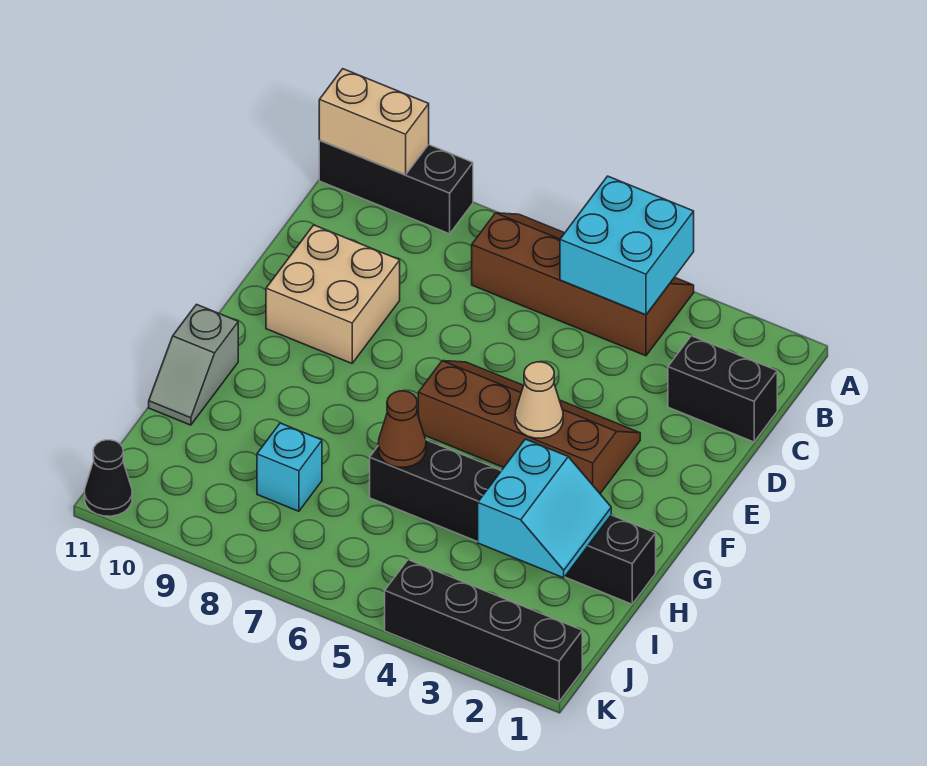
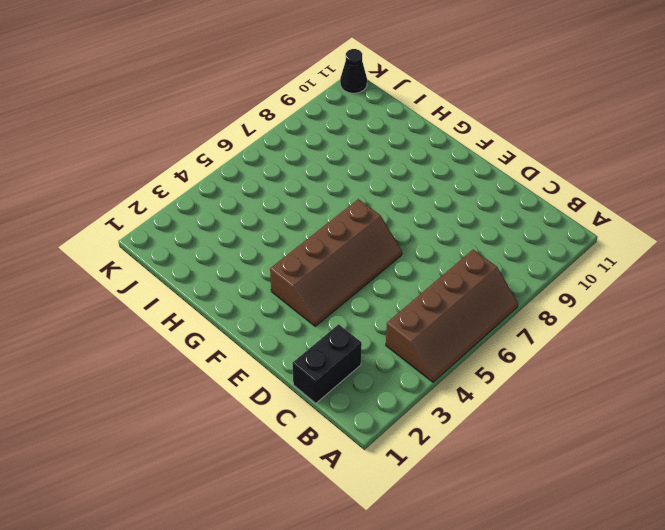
none -> black brick A9:A11 level 1
none -> tan brick D9:E10 level 1
none -> grey slope G11:H11 level 1 top G

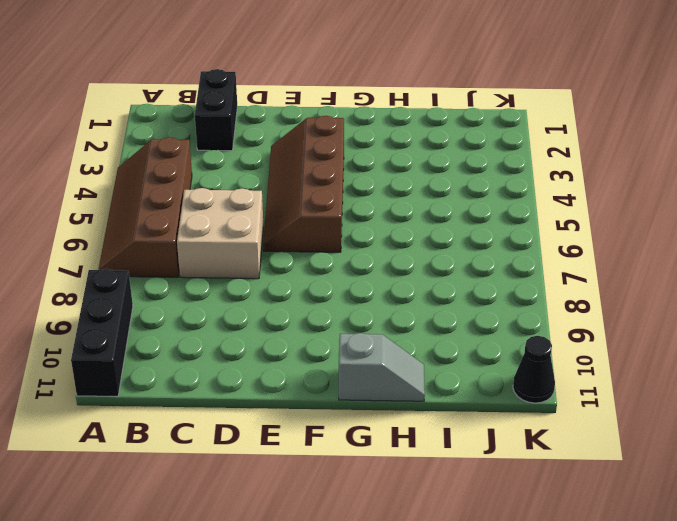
tan brick C6:D7 level 1 -> tan brick D9:E10 level 1
none -> black brick H1:H6 level 1
none -> cyan brick I8 level 1
none -> black brick K1:K4 level 1

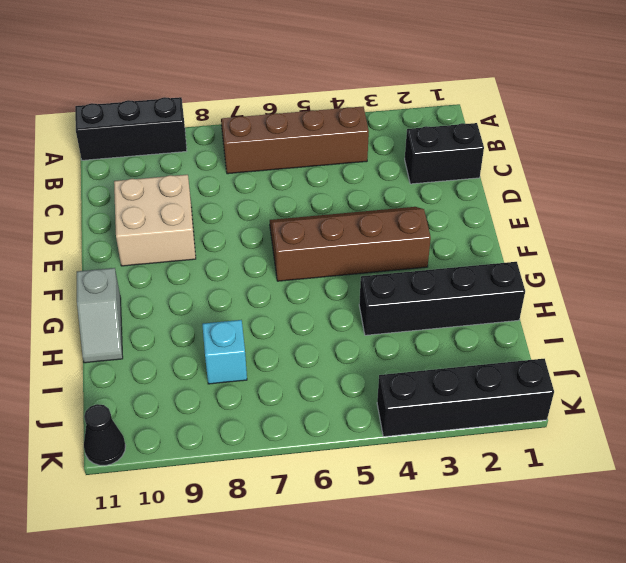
black brick H1:H4 level 1 -> black brick H1:H6 level 1
none -> cyan brick A4:B5 level 2
none -> tan brick A10:A11 level 2
none -> tan cone F4 level 2

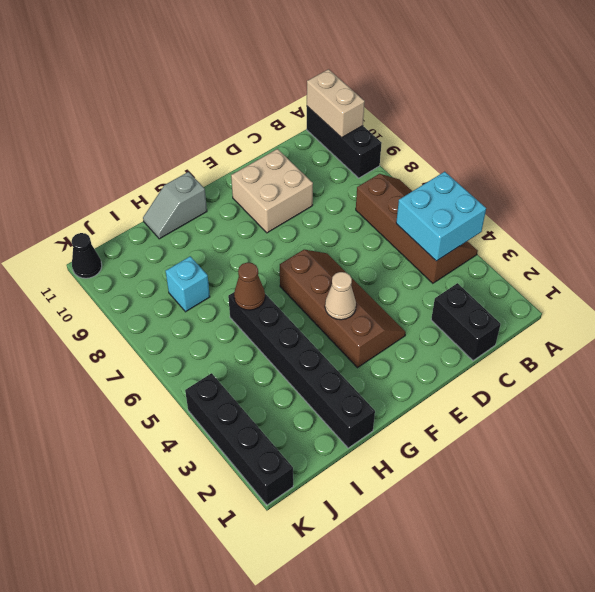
none -> cyan slope H2:I3 level 2 top 3

